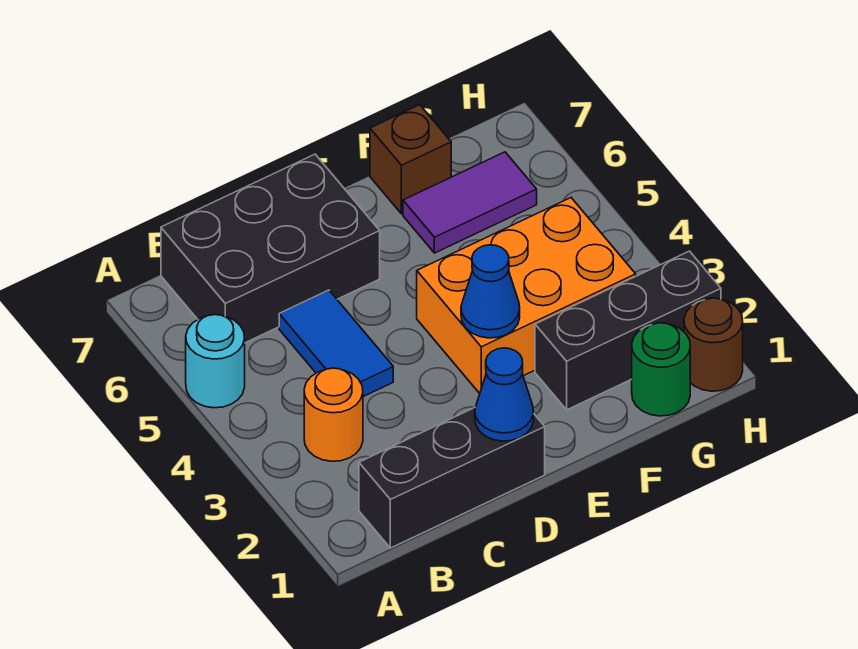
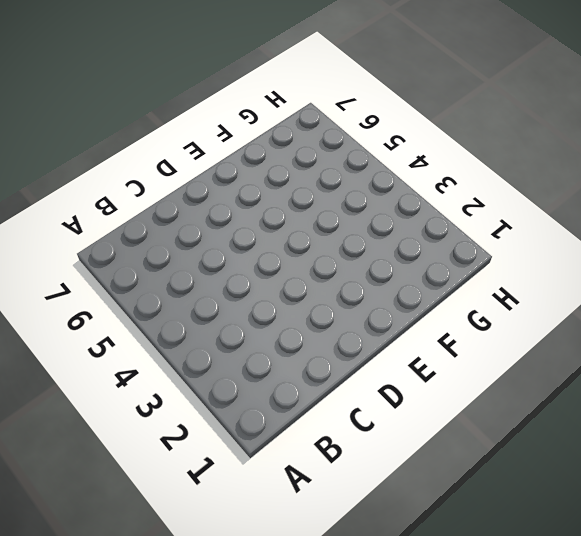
none -> cyan round brick A5 level 1
none -> black brick B1:D1 level 1
none -> orange round brick B3 level 1

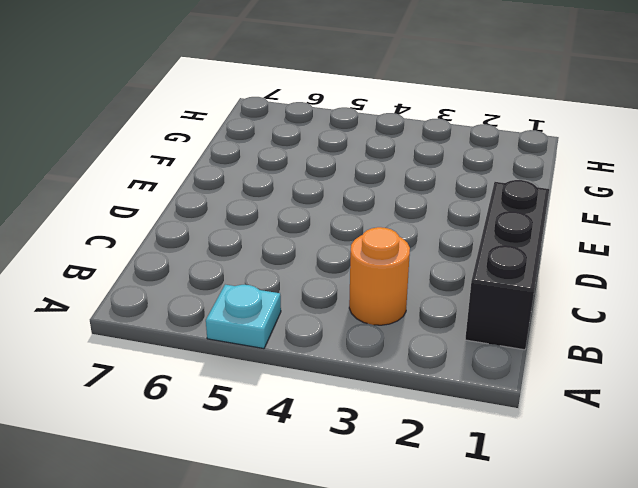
cyan plate A5 level 1 -> cyan round brick A5 level 1
none -> black brick B6:D7 level 1
none -> blue tile C4:C5 level 1
none -> orange brick E3:G4 level 1

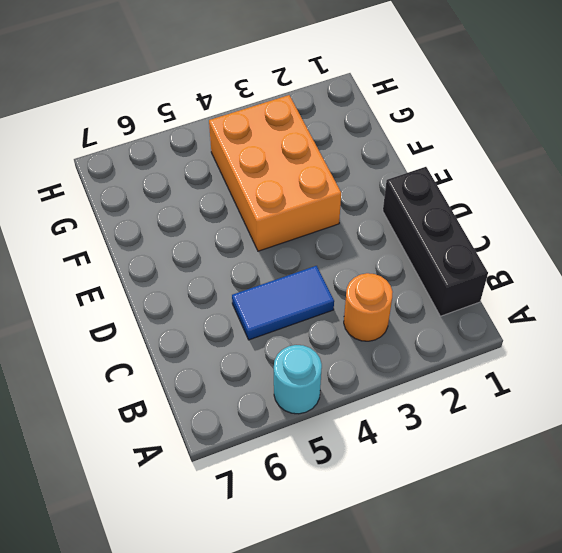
none -> black brick B6:D7 level 1
none -> black brick F2:H2 level 1
none -> purple tile F6:G6 level 1

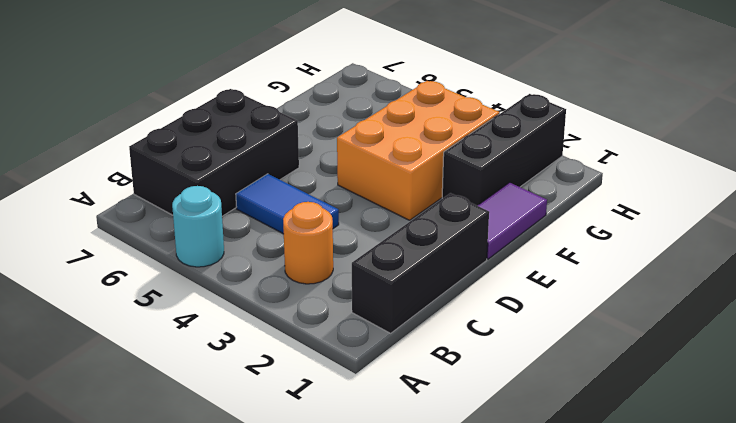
purple tile E1:F1 level 1 -> purple tile F6:G6 level 1
none -> brown brick F7 level 1
none -> green round brick G1 level 1
none -> brown round brick H1 level 1

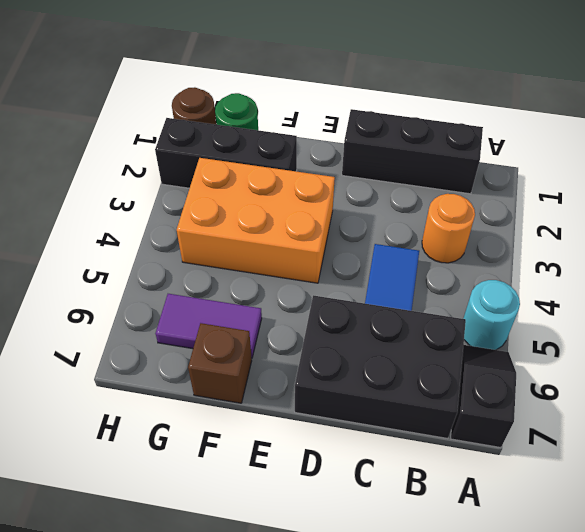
black slope A6:A7 level 1 top 7 -> none
none -> blue cone D1 level 2
none -> blue cone E3 level 2

